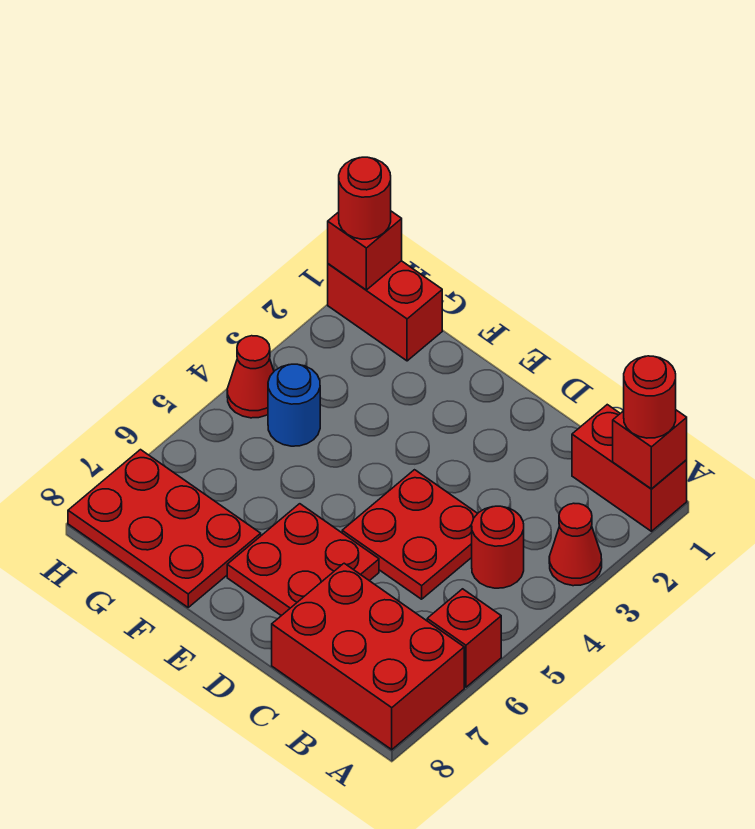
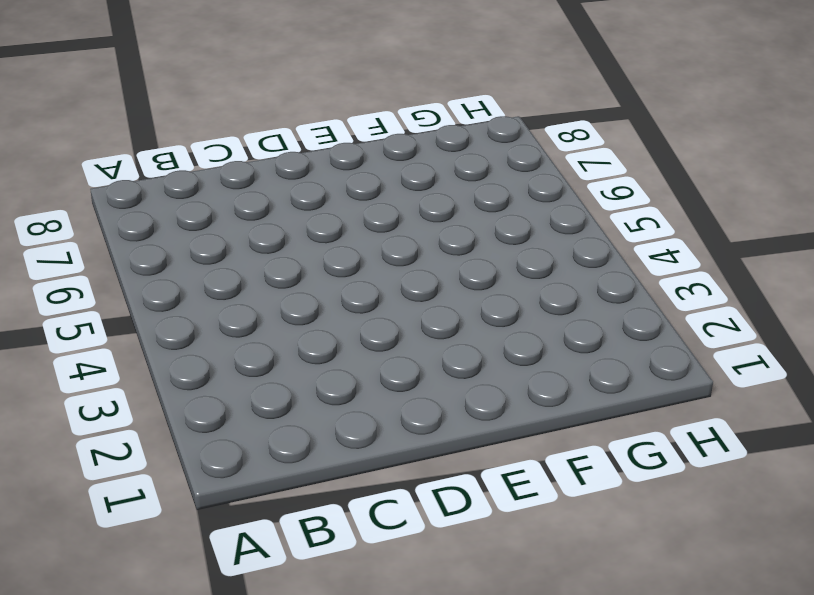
none -> red brick A1:B1 level 1
none -> red cone A3 level 1
none -> red brick A6 level 1

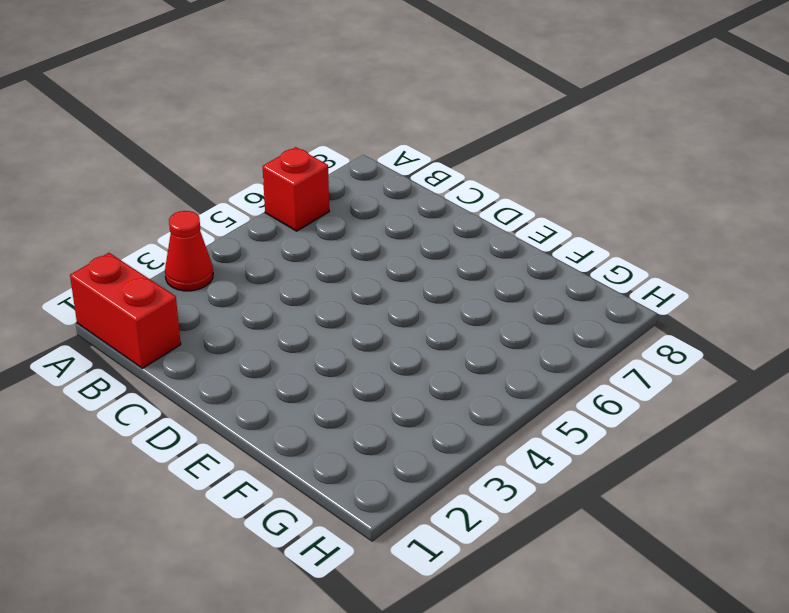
none -> red brick A7:C8 level 1
none -> red round brick B4 level 1
none -> red plate C4:D5 level 1

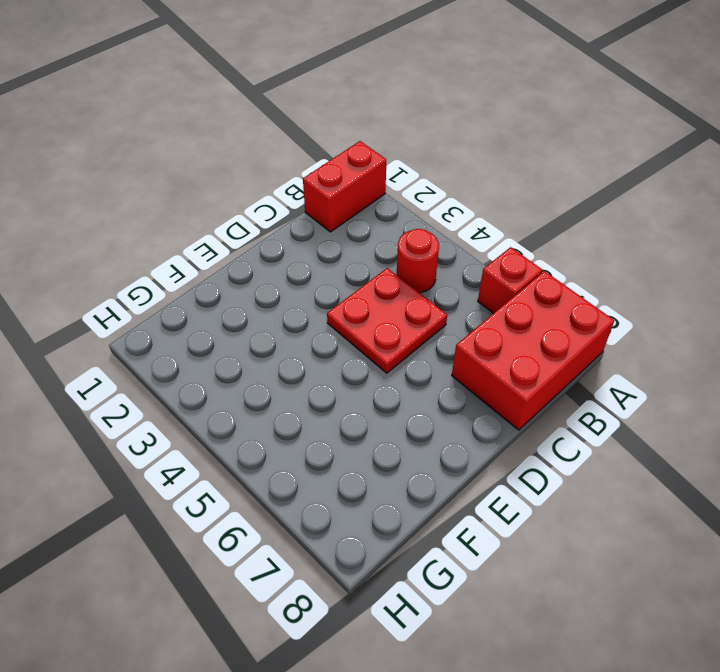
none -> red cone A3 level 1
none -> red plate D6:E7 level 1
none -> red plate F7:H8 level 1

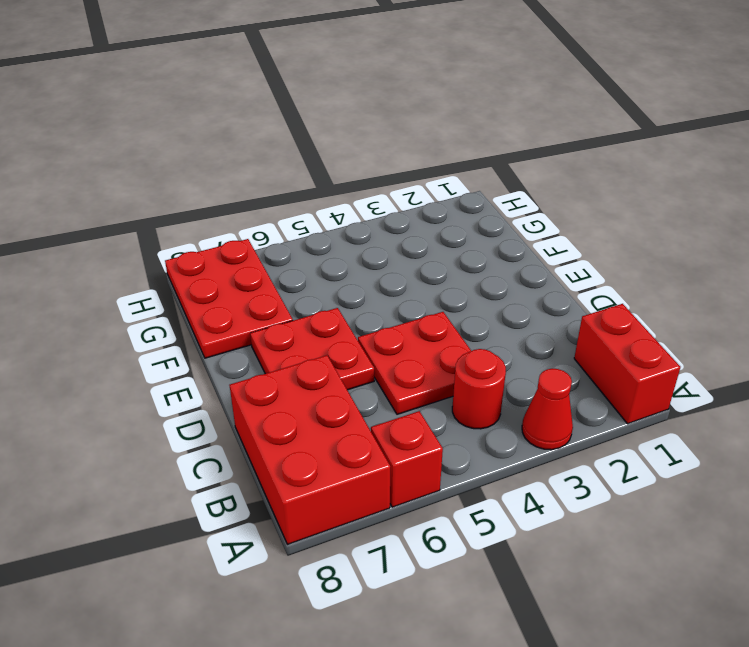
none -> red brick G1:H1 level 1
none -> blue round brick G4 level 1
none -> red cone H4 level 1

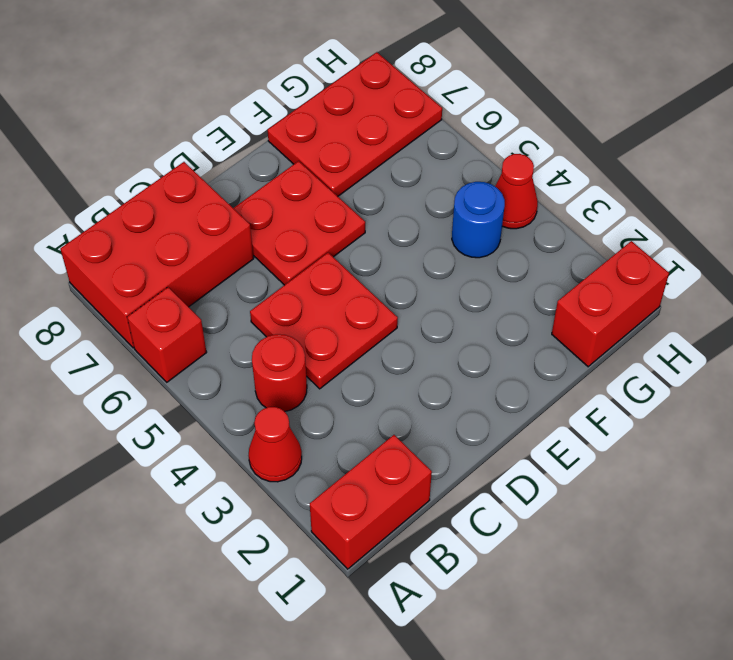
none -> red brick A1 level 2
none -> red brick H1 level 2
none -> red round brick A1 level 3

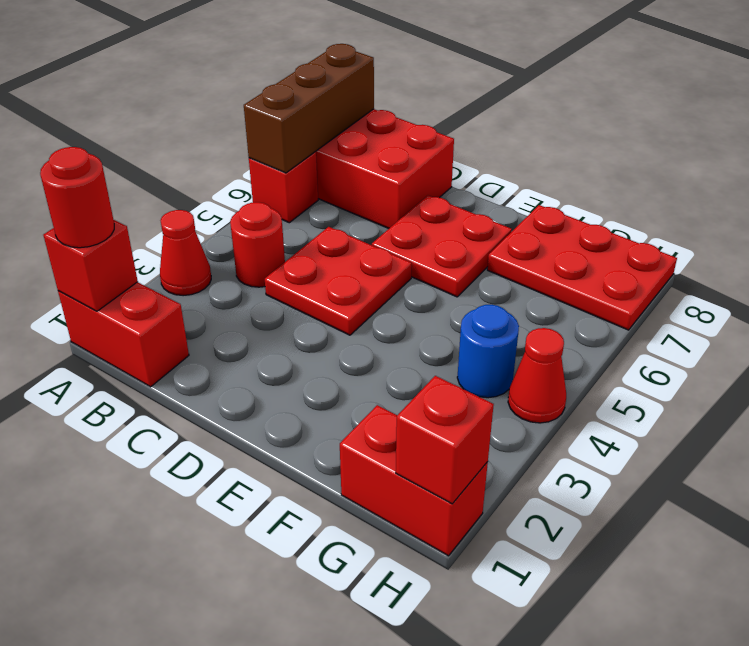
brown brick A6:A8 level 2 -> none
none -> red round brick H1 level 3

